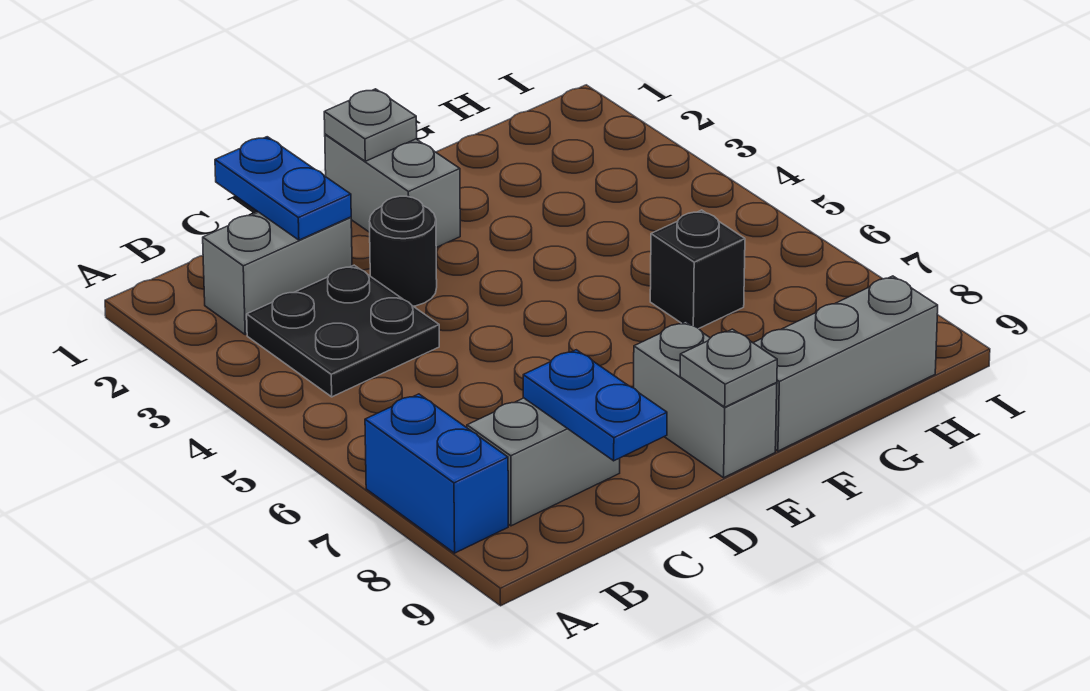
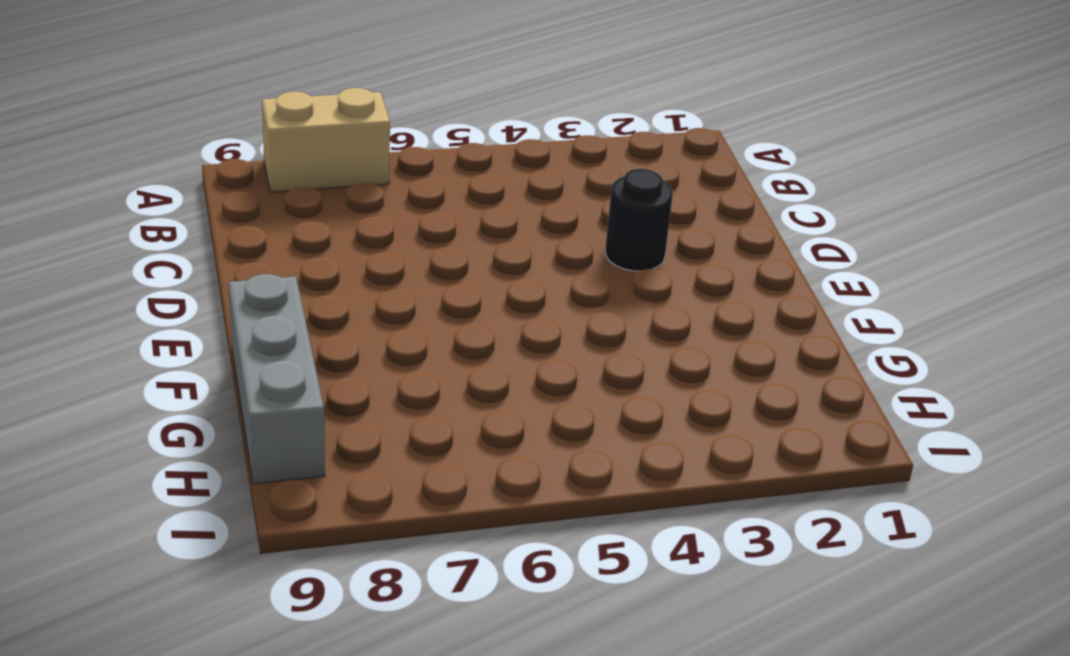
tan brick A7:A8 level 1 -> blue brick A7:A8 level 1
none -> grey brick B2:C2 level 1
none -> black plate B3:C4 level 1
none -> grey brick B8:C8 level 1

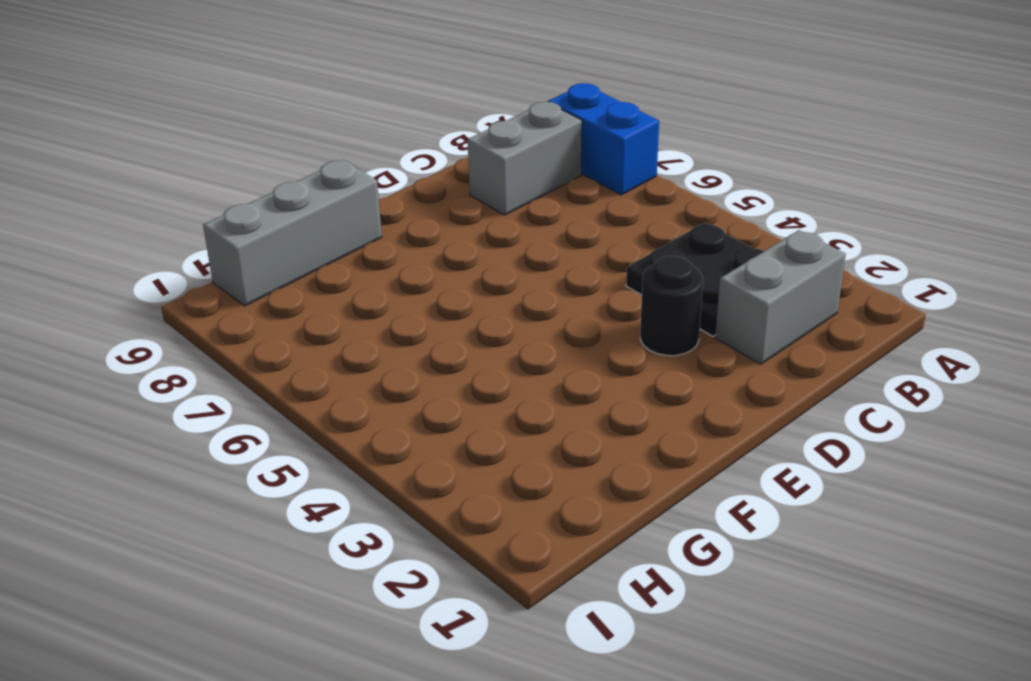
none -> grey brick E1:E2 level 1
none -> grey brick E8:E9 level 1
none -> black brick G6 level 1

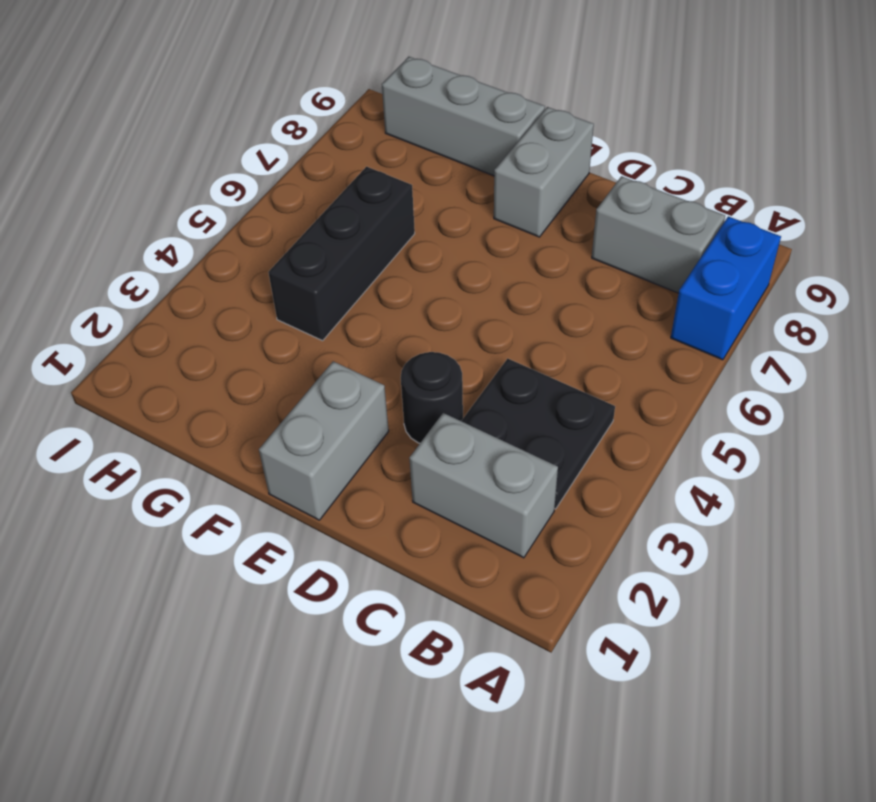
black brick G4:G6 level 1 -> black brick G6 level 1
none -> blue plate C1:C2 level 2
none -> blue plate C8:C9 level 2
none -> grey plate E1 level 2

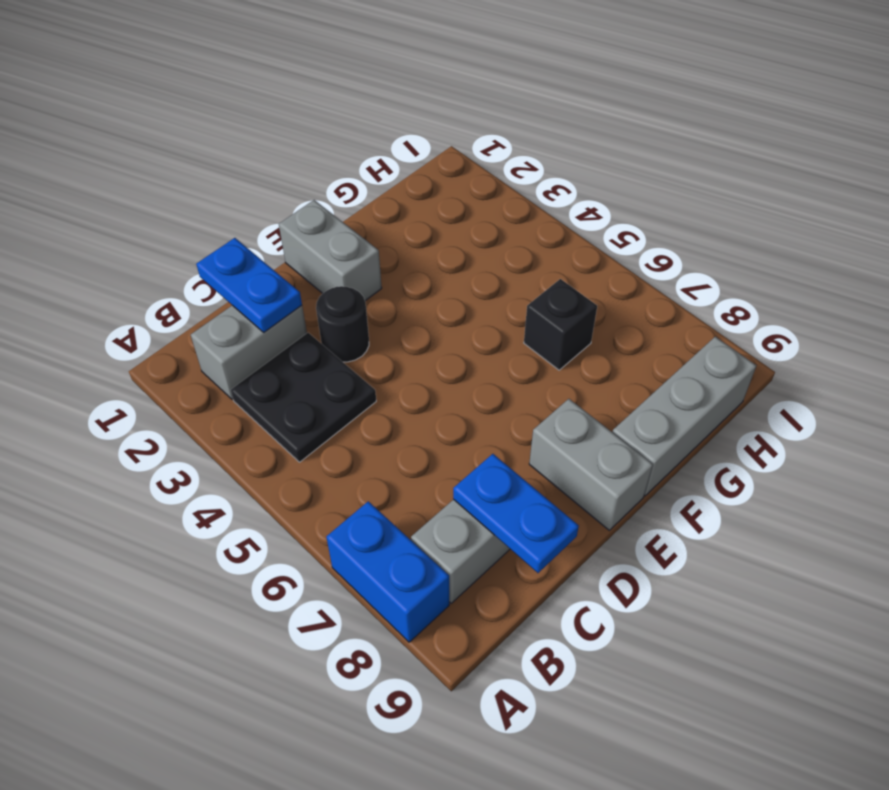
none -> grey plate E1 level 2
none -> grey plate E9 level 2

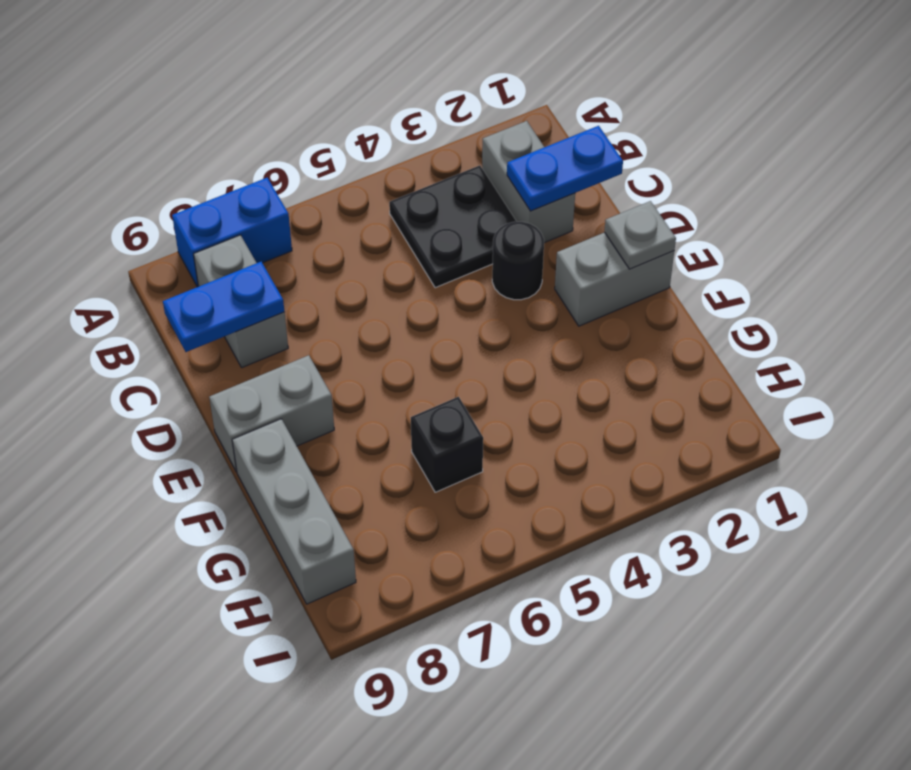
none -> grey plate E9 level 2

